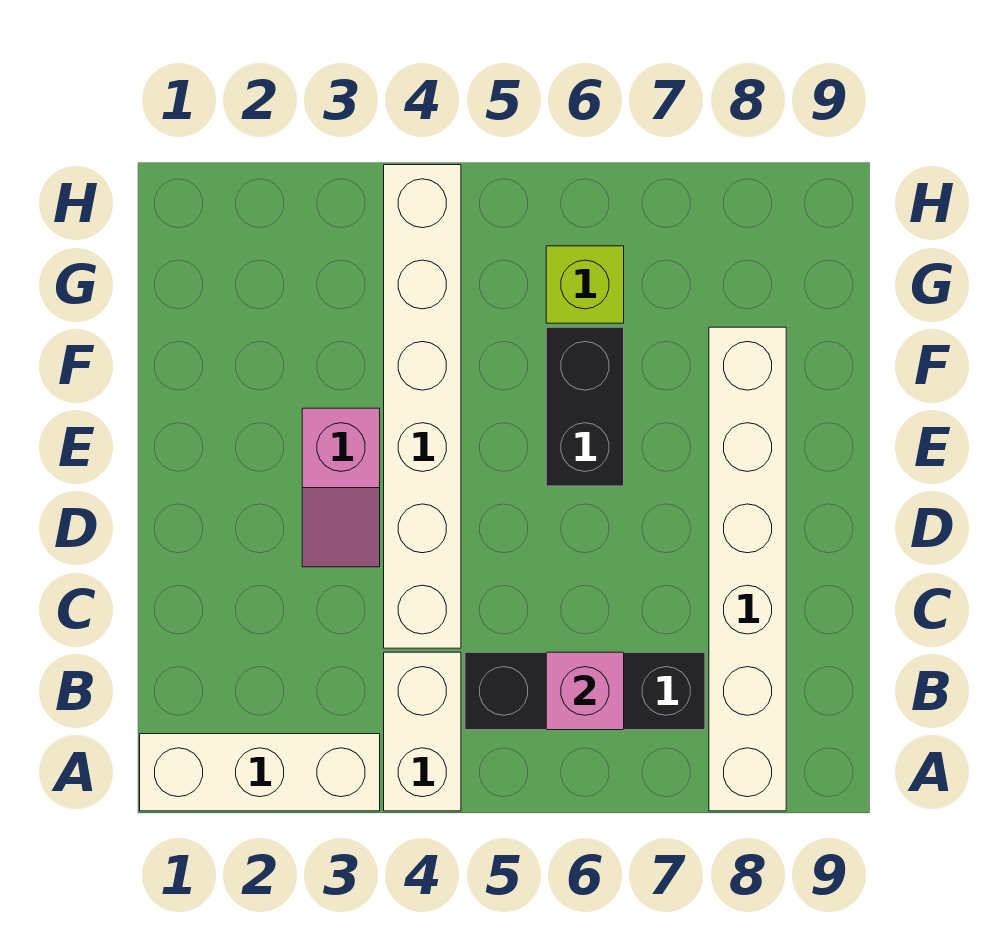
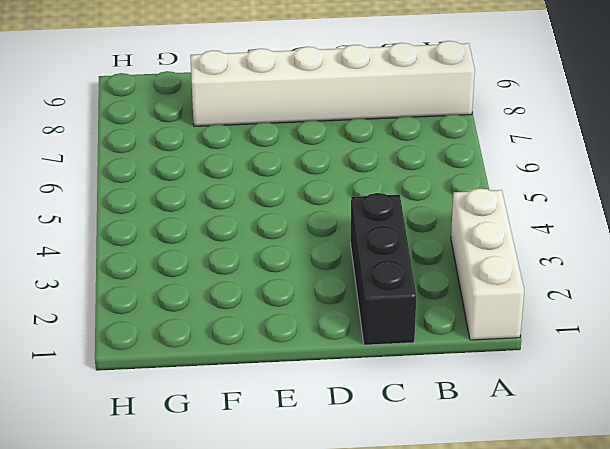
black brick C1:C3 level 1 -> black brick B5:B7 level 1
none -> white brick A4:B4 level 1
none -> white brick C4:H4 level 1

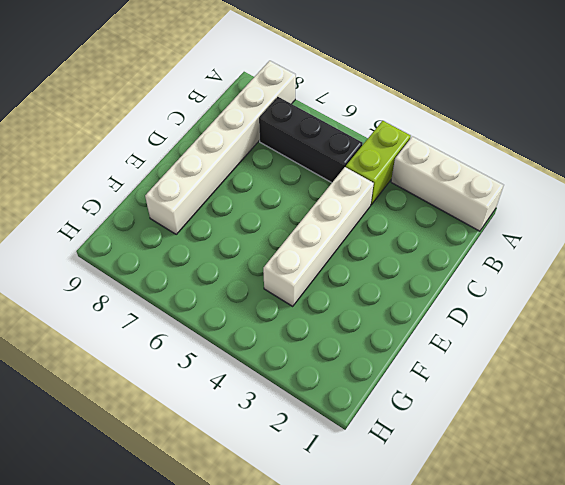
lime brick A4:B4 level 1 -> white brick A4:B4 level 1
white brick C4:F4 level 1 -> white brick C4:H4 level 1
none -> pink slope D3:E3 level 1 top E
none -> black brick E6:F6 level 1

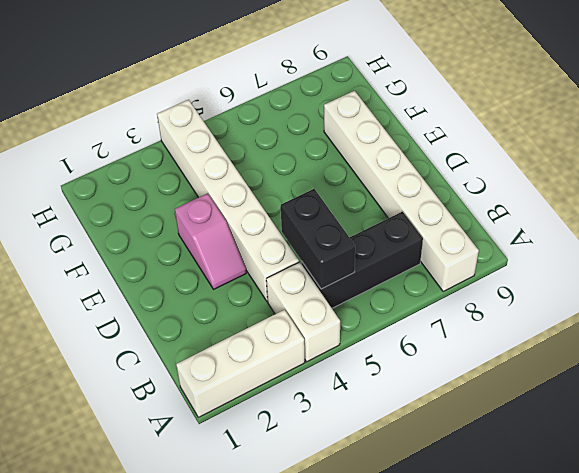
black brick B5:C5 level 2 -> black brick E6:F6 level 1
none -> lime brick G6 level 1
none -> pink brick B6 level 2

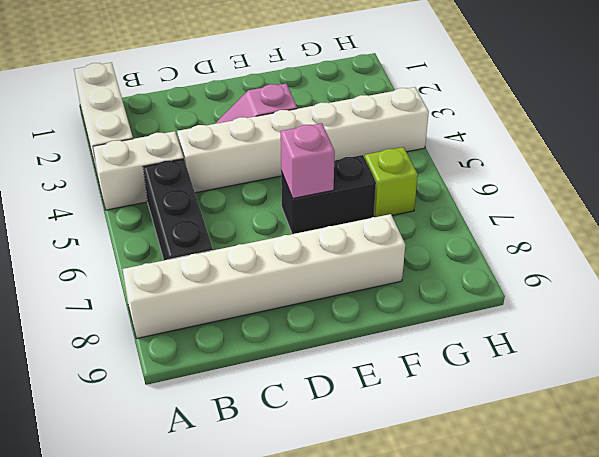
pink brick E6 level 2 -> pink brick B6 level 2

